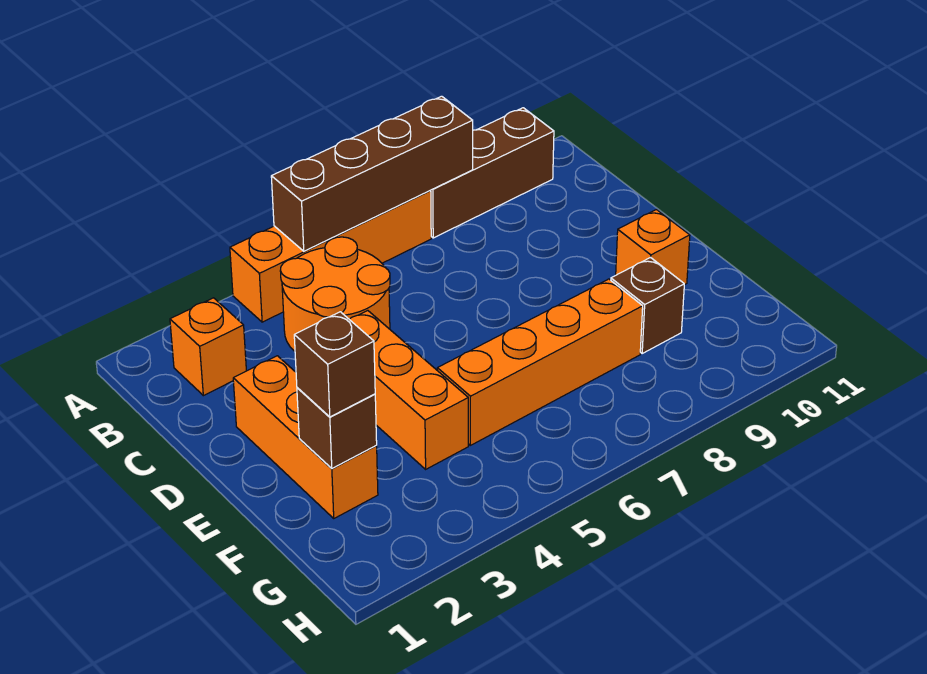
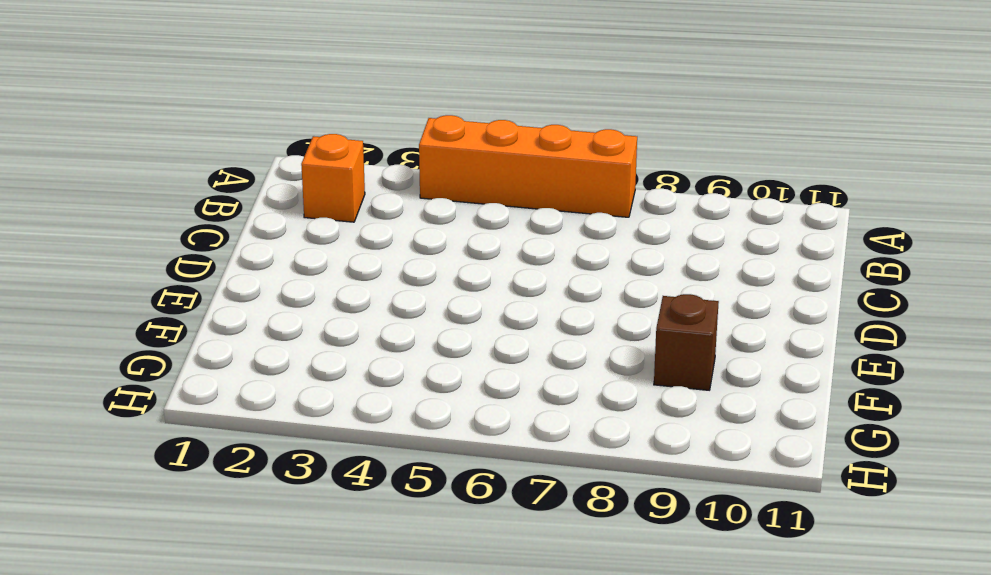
none -> brown brick A8:A10 level 1
none -> orange round brick B4:C5 level 1
none -> orange brick D2:F2 level 1

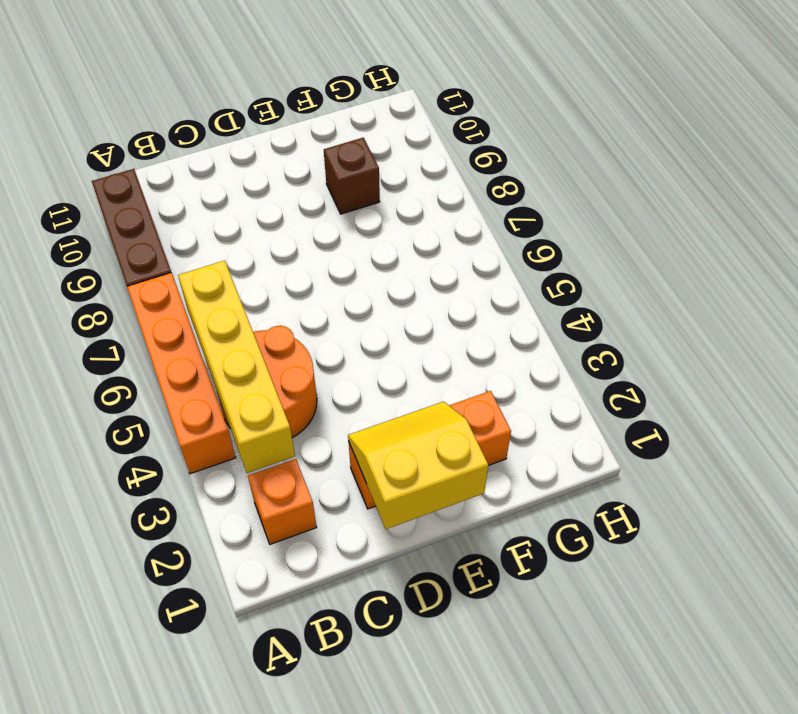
yellow brick B3:B6 level 2 -> none
yellow slope D1:E2 level 2 top 1 -> none
none -> orange brick D4:F4 level 1
none -> orange brick E10 level 1
none -> orange brick F5:F8 level 1

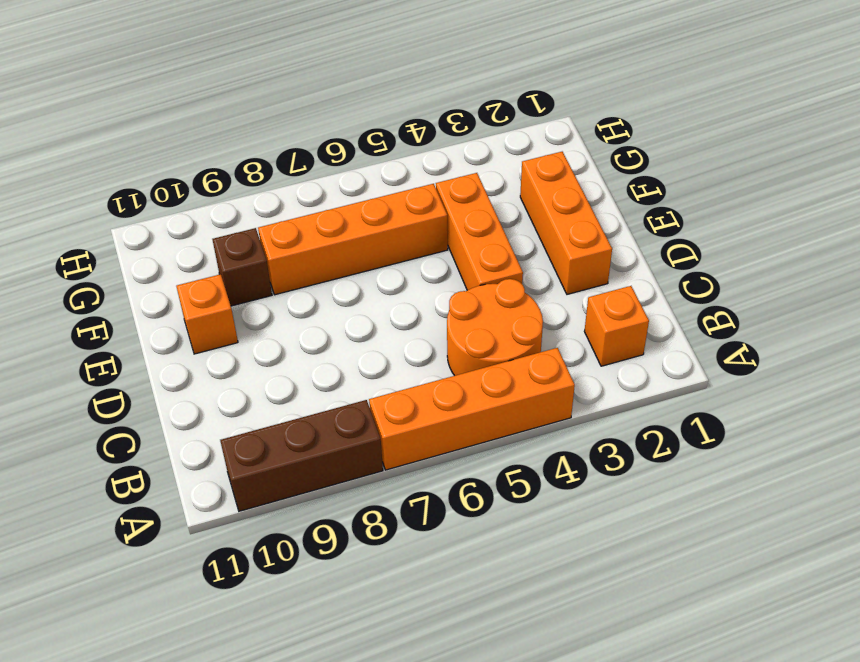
none -> brown brick A5:A8 level 2
none -> brown brick F2 level 2
none -> brown brick F2 level 3

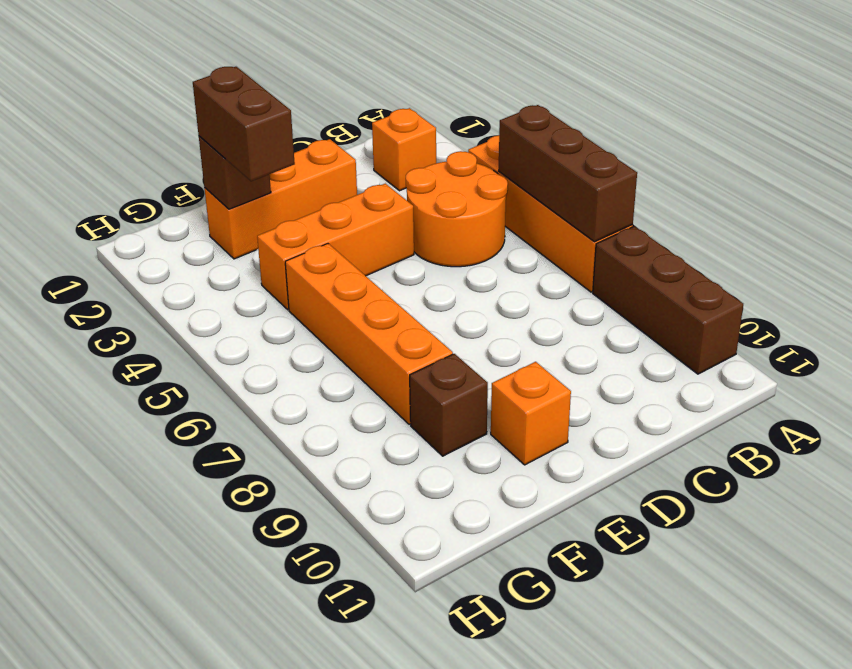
brown brick A5:A7 level 2 -> brown brick A5:A8 level 2
brown brick F2:F3 level 3 -> brown brick F2 level 3

